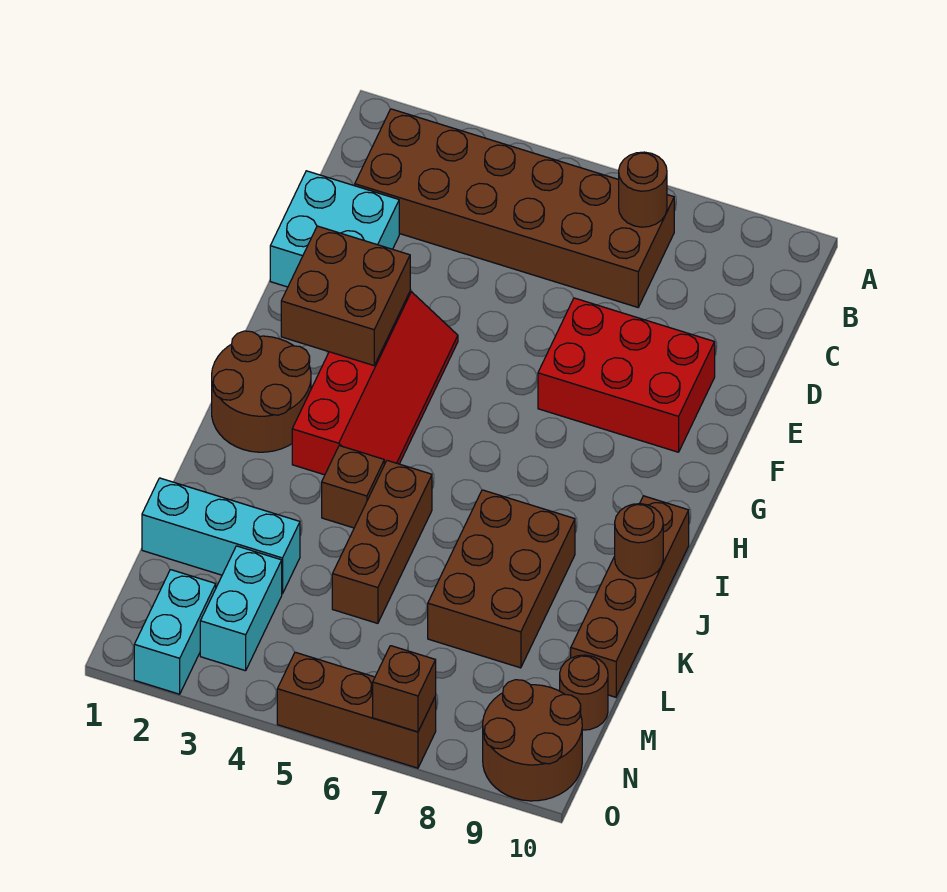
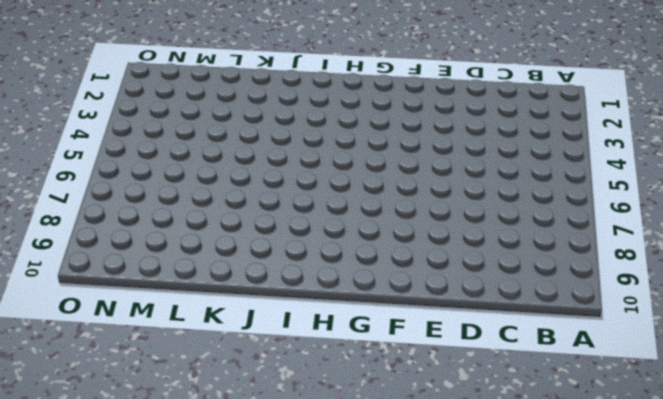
none -> brown brick B2:C7 level 1
none -> cyan brick D1:E2 level 1
none -> red brick E7:F9 level 1

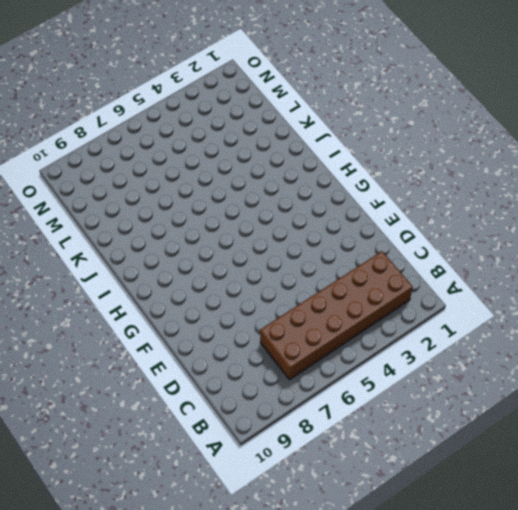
none -> cyan brick D1:E2 level 1
none -> red brick E7:F9 level 1
none -> red slope F3:I4 level 1 top 3

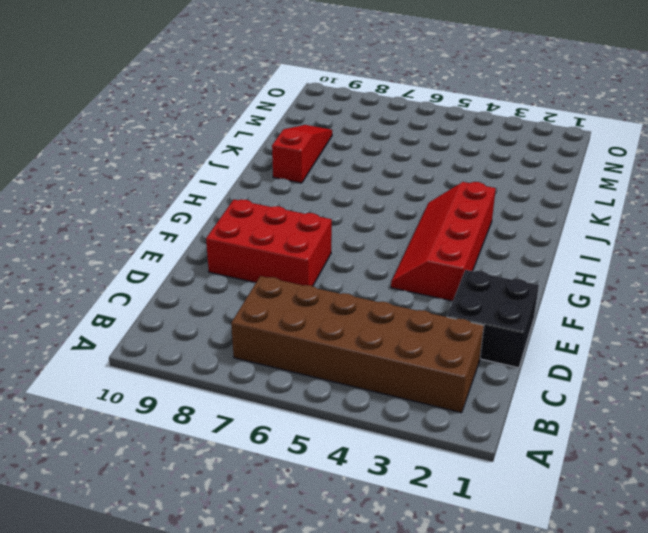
black brick D1:E2 level 1 -> cyan brick D1:E2 level 1
red slope J9:L9 level 1 top J -> none
none -> brown round brick H1:I2 level 1
none -> brown brick I10:L10 level 1
none -> brown brick J4 level 1

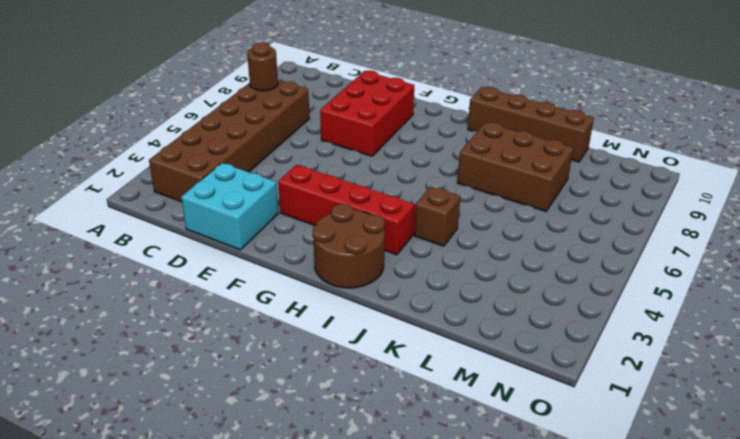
none -> brown brick J5:L5 level 1
none -> cyan brick L1:L3 level 1
none -> cyan brick M3:N3 level 1

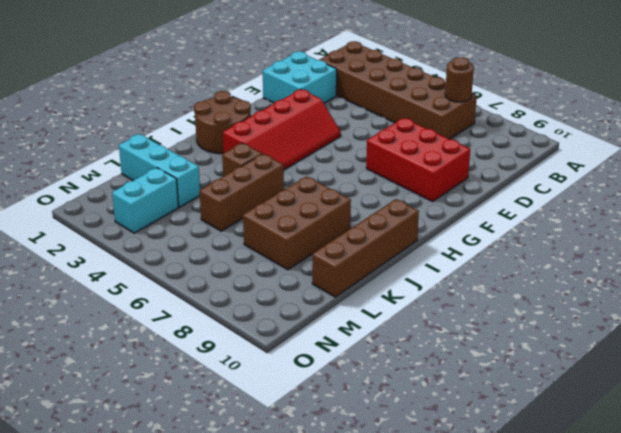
none -> brown round brick M10 level 1
none -> cyan brick N2:O2 level 1
none -> brown round brick N9:O10 level 1

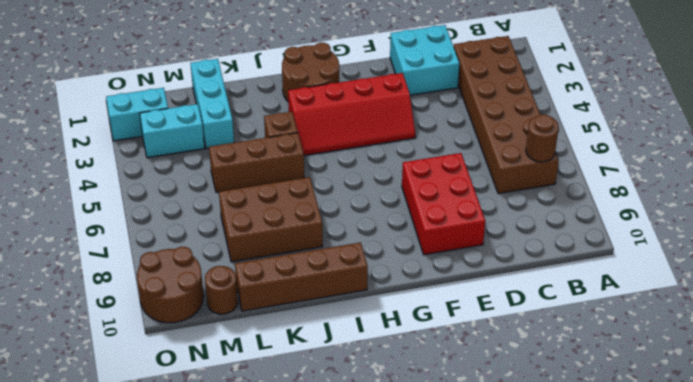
none -> brown brick O5:O7 level 1
none -> brown brick F2:G3 level 2
none -> brown round brick J10 level 2

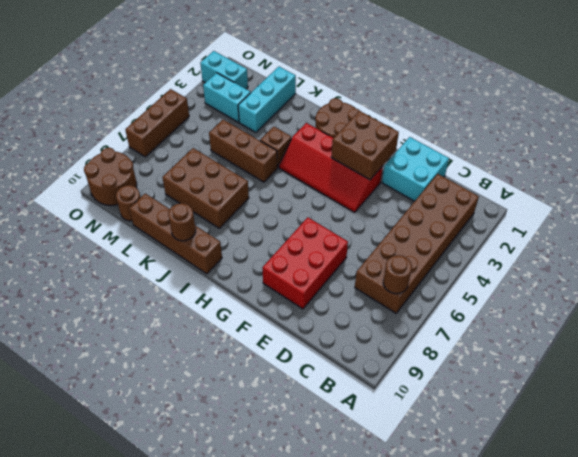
none -> brown brick O7 level 2

